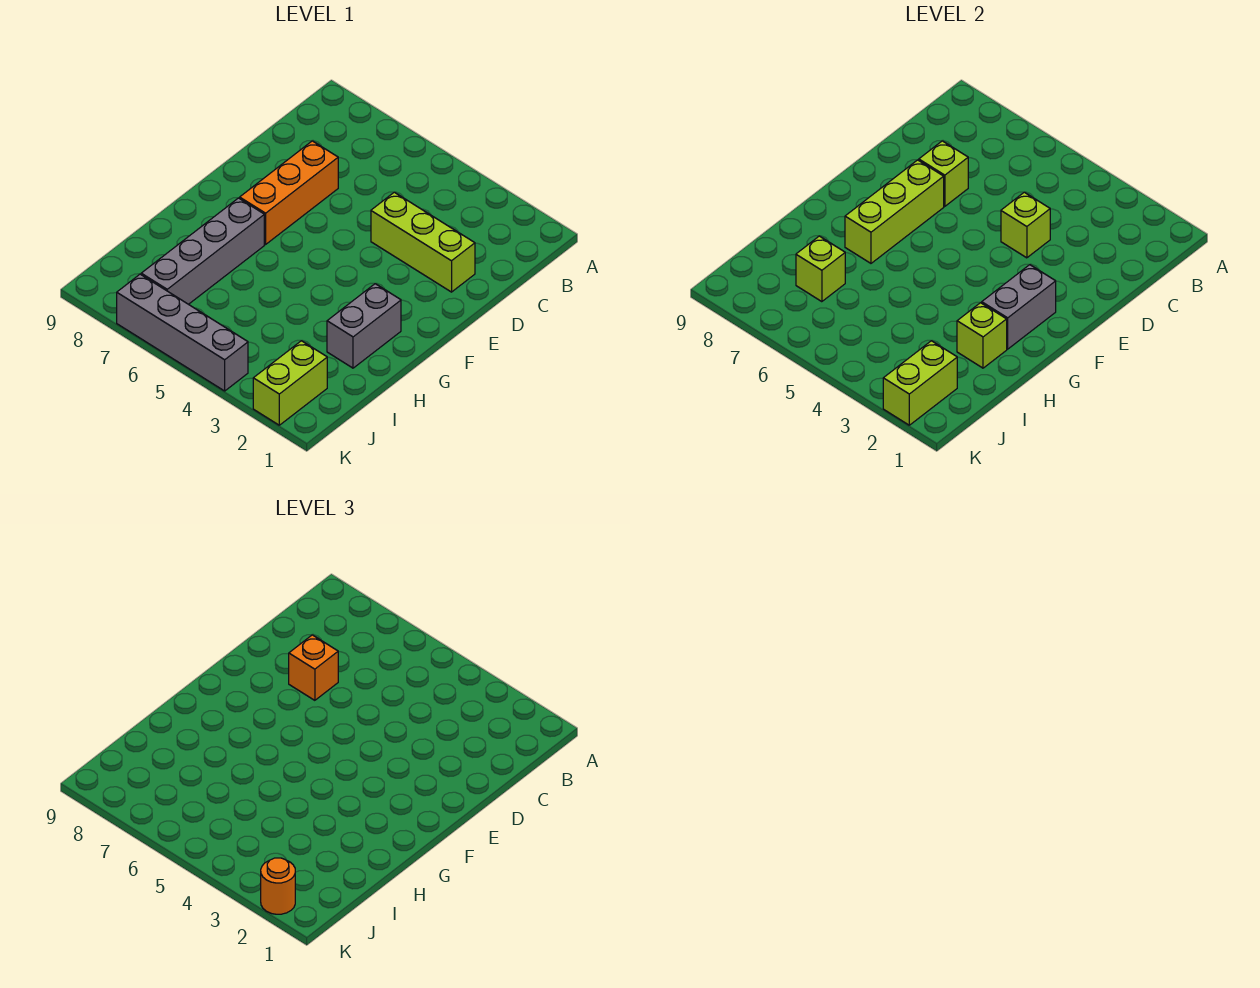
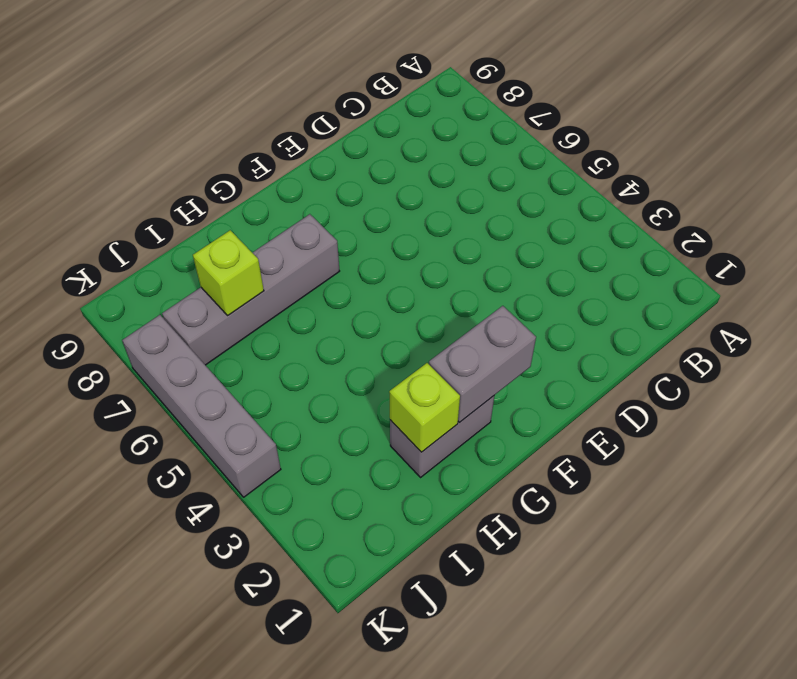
none -> lime brick D2:D4 level 1
none -> orange brick D7:F7 level 1
none -> lime brick J2:K2 level 1

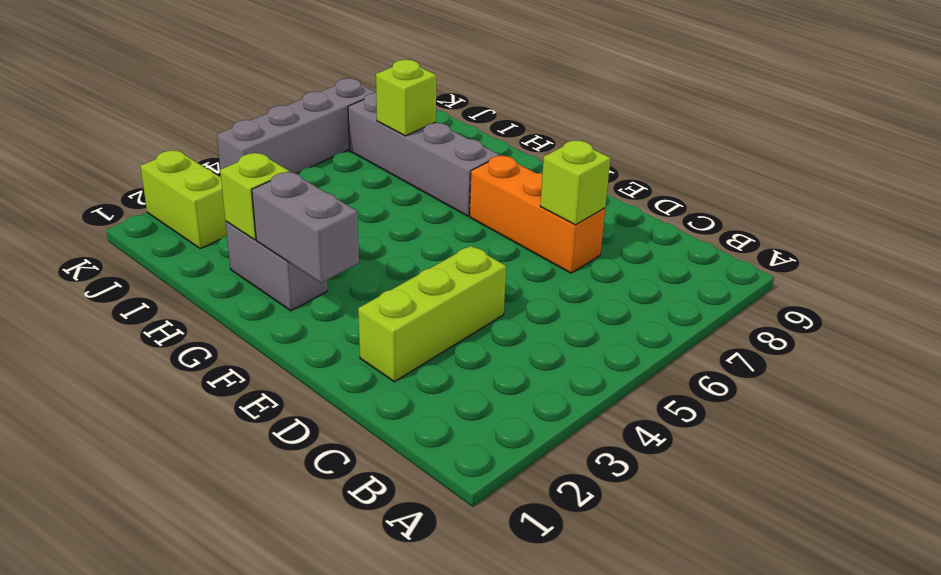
none -> lime brick D4 level 2
none -> lime brick E7:G7 level 2
none -> lime brick J2:K2 level 2

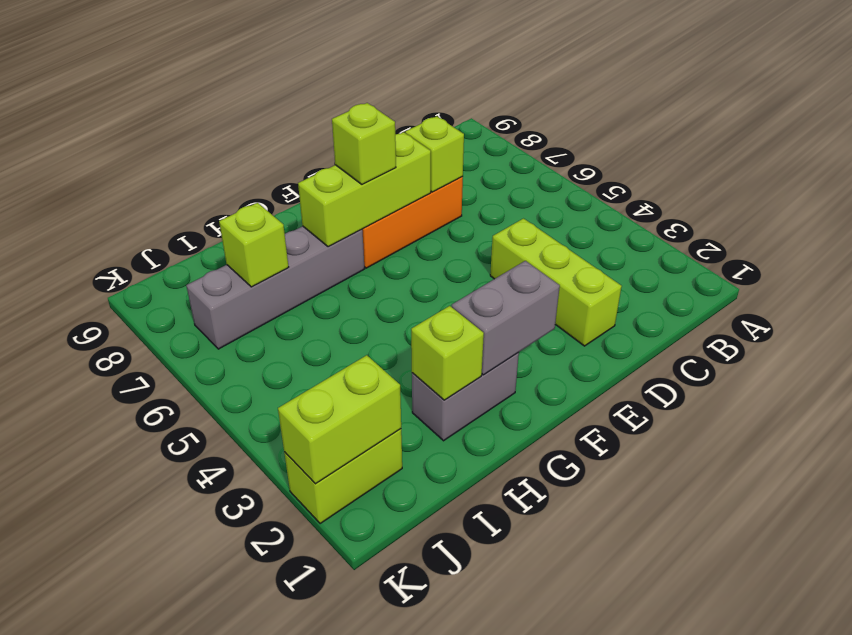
lime brick F7 level 3 -> lime brick D4 level 2
none -> grey brick K4:K7 level 1
none -> orange brick D7 level 3
none -> orange round brick K2 level 3

